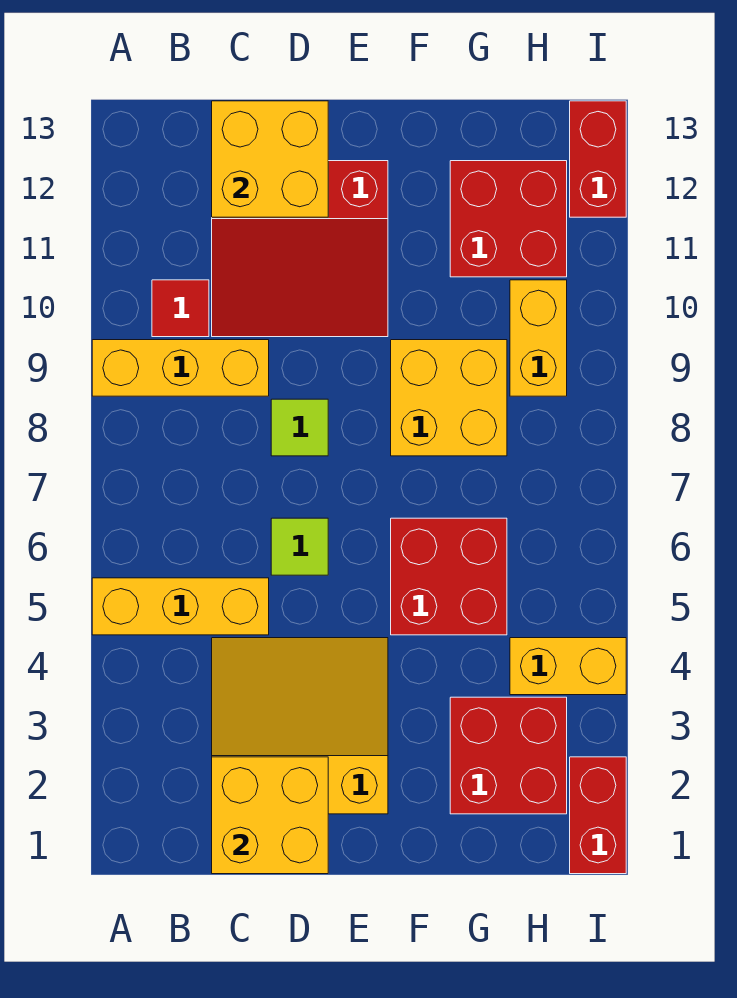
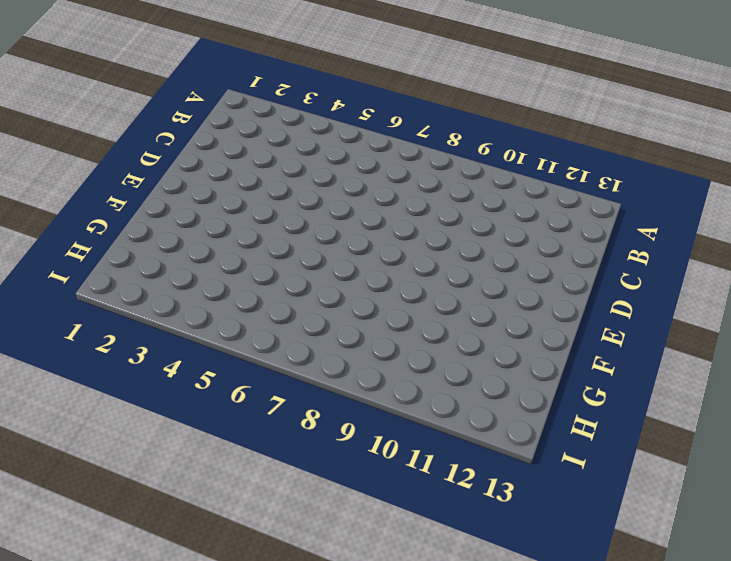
none -> yellow brick A5:C5 level 1
none -> yellow brick A9:C9 level 1
none -> red tile B10 level 1

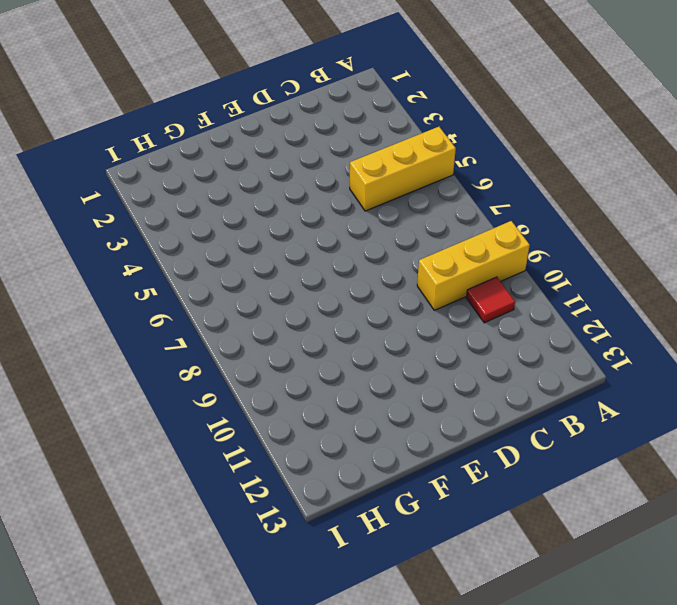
none -> yellow slope C2:E4 level 1 top 2
none -> red slope C10:E12 level 1 top 12
none -> lime tile D6 level 1

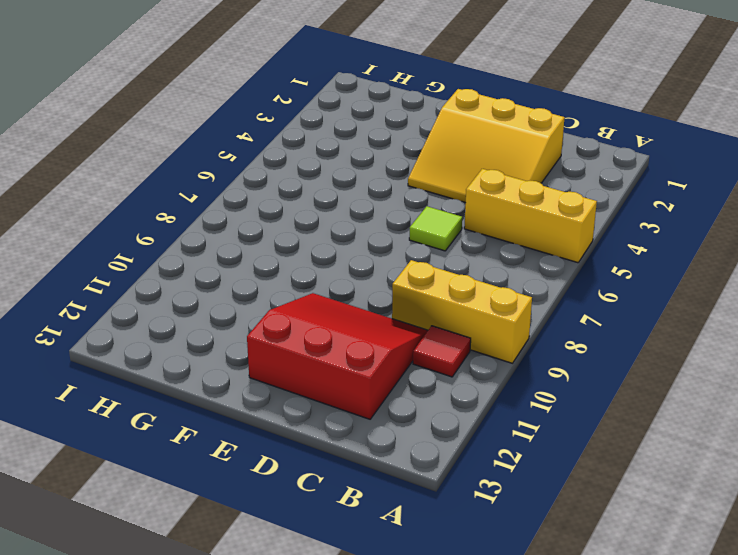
none -> lime tile D8 level 1
none -> red brick F5:G6 level 1
none -> yellow brick F8:G9 level 1

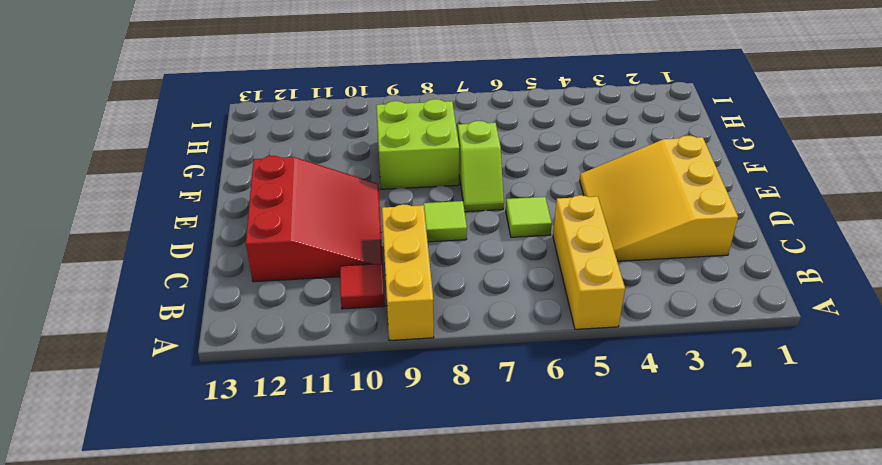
lime slope E7:F7 level 1 top F -> none
lime brick F8:G9 level 1 -> yellow brick F8:G9 level 1
none -> red brick F5:G6 level 1
none -> red brick G2:H3 level 1
none -> red brick G11:H12 level 1

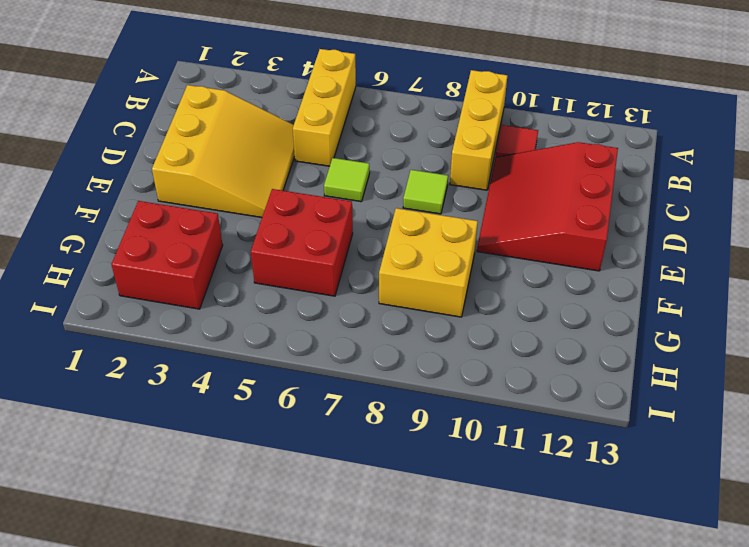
none -> red brick G11:H12 level 1
none -> yellow brick H4:I4 level 1
none -> yellow brick H9:H10 level 1

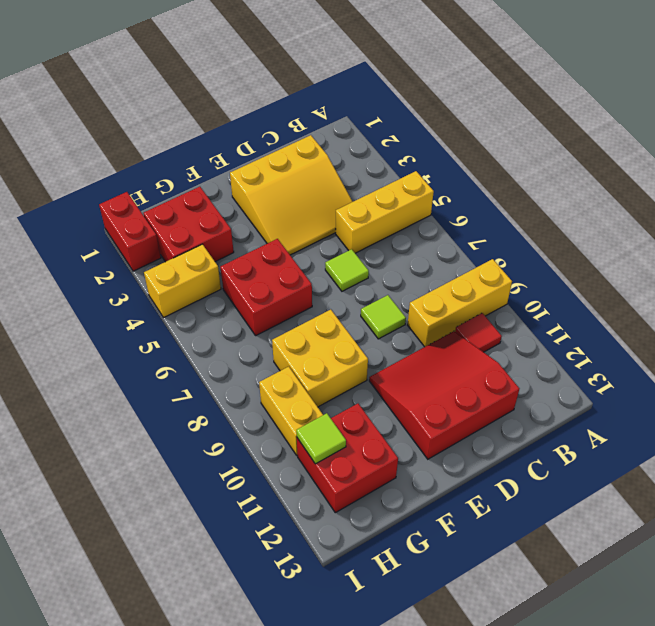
lime tile H11 level 2 -> none
none -> red brick I12:I13 level 1
none -> yellow brick C1:D2 level 2
none -> yellow brick C12:D13 level 2

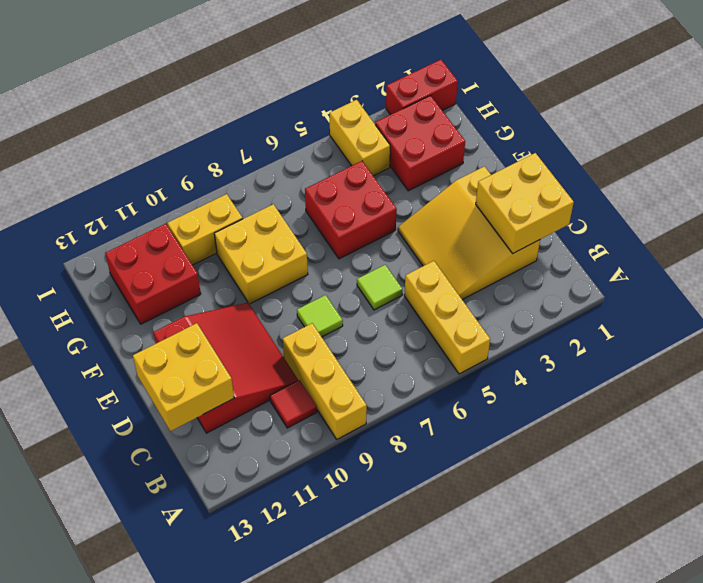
none -> red brick I12:I13 level 1

